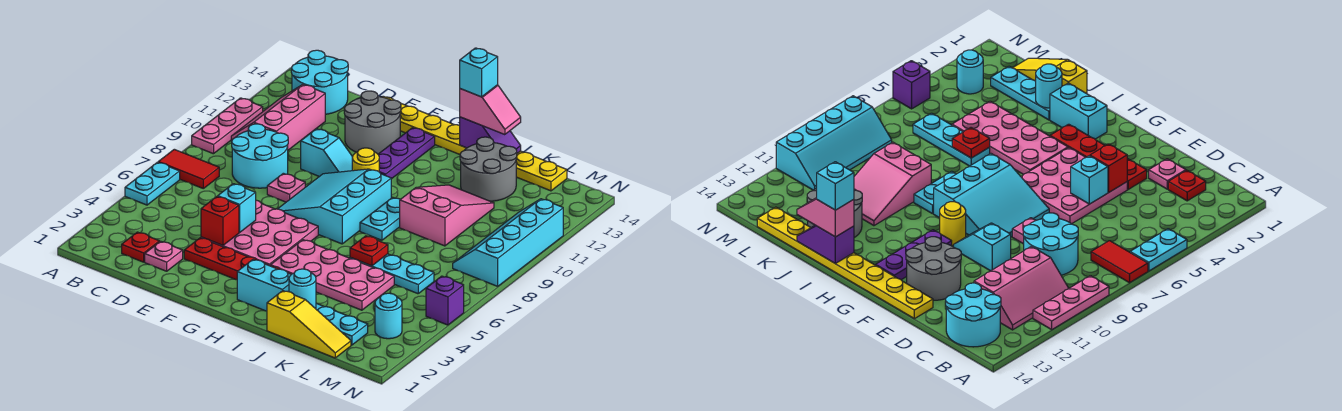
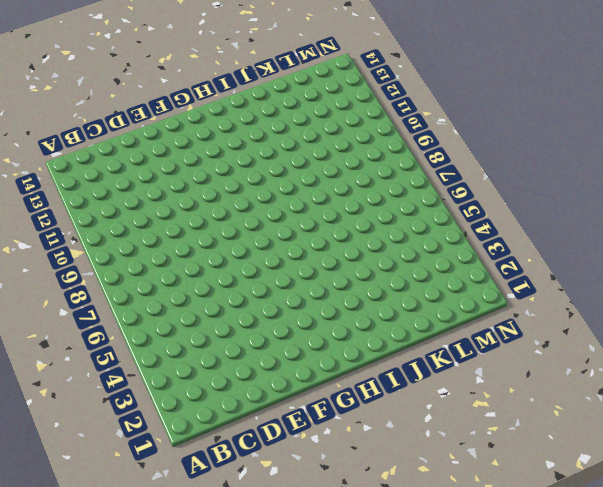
none -> cyan plate A5:A6 level 1
none -> red tile A7:B7 level 1
none -> pink plate A9:A11 level 1
none -> pink slope B10:C12 level 1 top C

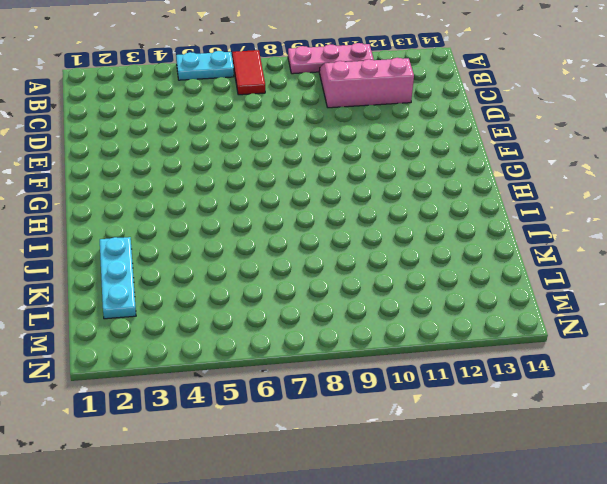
none -> cyan round brick B13:C14 level 1
none -> red plate C2 level 1
none -> cyan round brick C8:D9 level 1
none -> pink plate D2 level 1

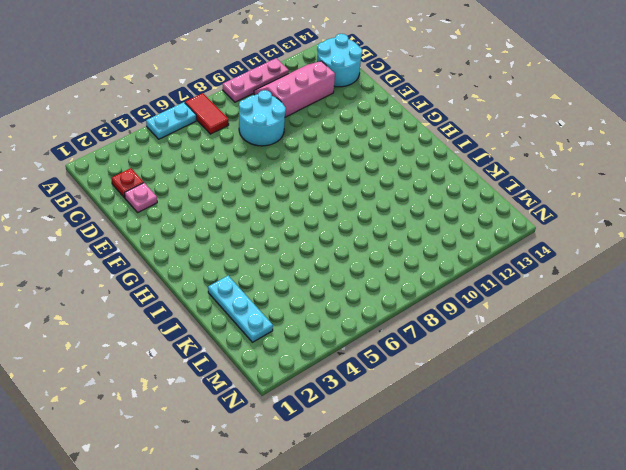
none -> red plate E3:H3 level 1
none -> pink plate E4:G6 level 1
none -> pink plate E8 level 1
none -> cyan slope E10:F10 level 1 top E

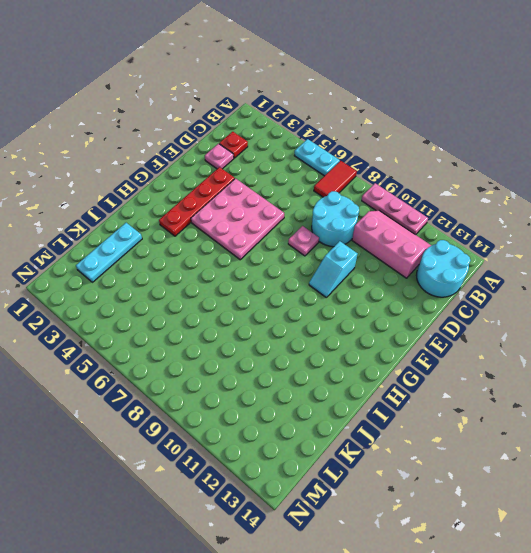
none -> grey round brick E12:F13 level 1
none -> yellow plate E14:L14 level 1
none -> cyan slope F7:H9 level 1 top H
none -> yellow round brick G10 level 1

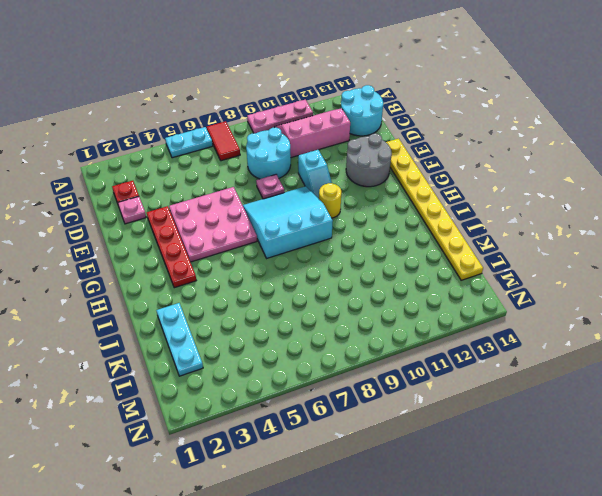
none -> purple plate G11:G13 level 1
none -> cyan brick H2:I2 level 1
none -> pink plate H4:K5 level 1
none -> cyan plate I8:I9 level 1

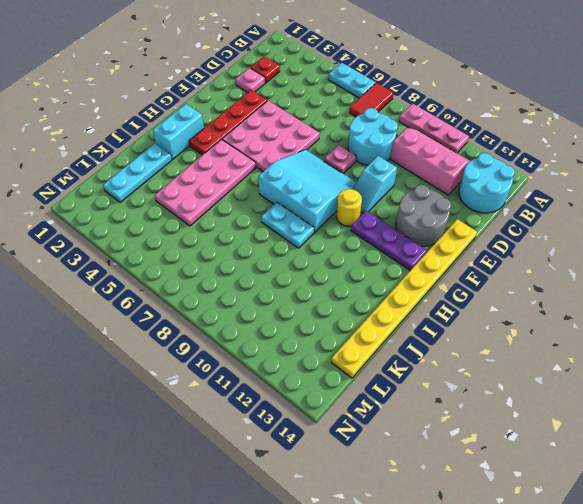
none -> yellow slope J1:L1 level 1 top J
none -> cyan plate J6:L6 level 1
none -> pink slope J9:K11 level 1 top 9
none -> grey round brick J12:K13 level 1

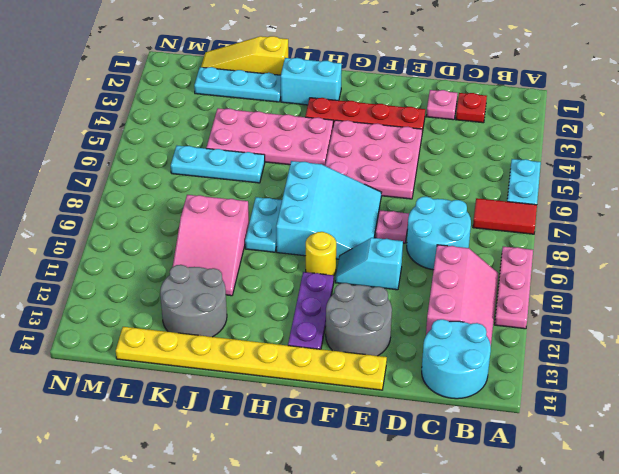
none -> cyan round brick M3 level 1
none -> cyan slope M8:N11 level 1 top N
none -> purple brick N5 level 1
none -> red brick E4 level 2

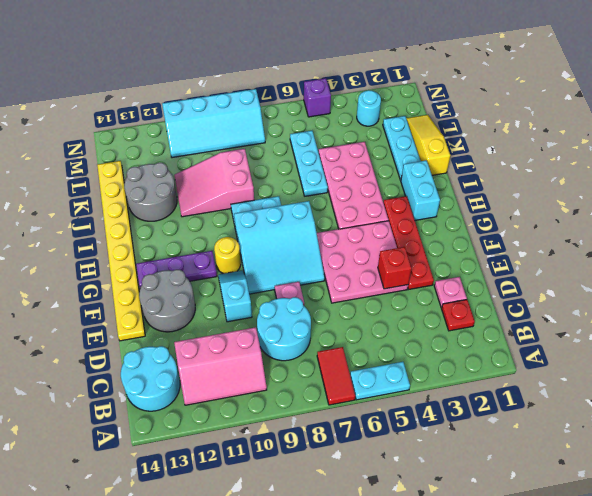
none -> pink plate A9:A11 level 1
none -> cyan brick E5 level 2
none -> purple slope I14:J14 level 2 top I
none -> cyan round brick J2 level 2

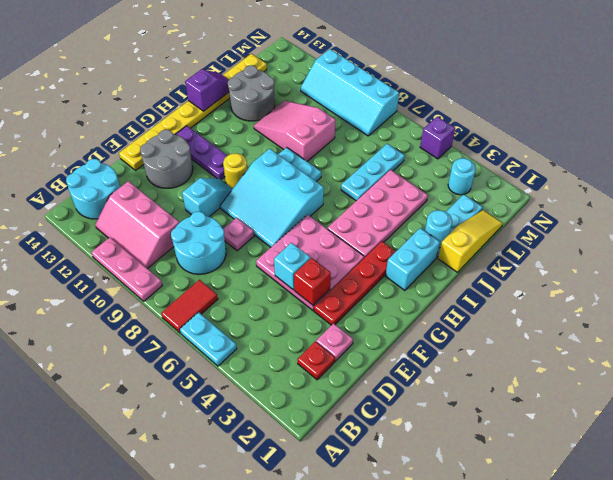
none -> red plate J6 level 2
none -> pink slope I14:J14 level 3 top I
none -> cyan brick I14 level 4

